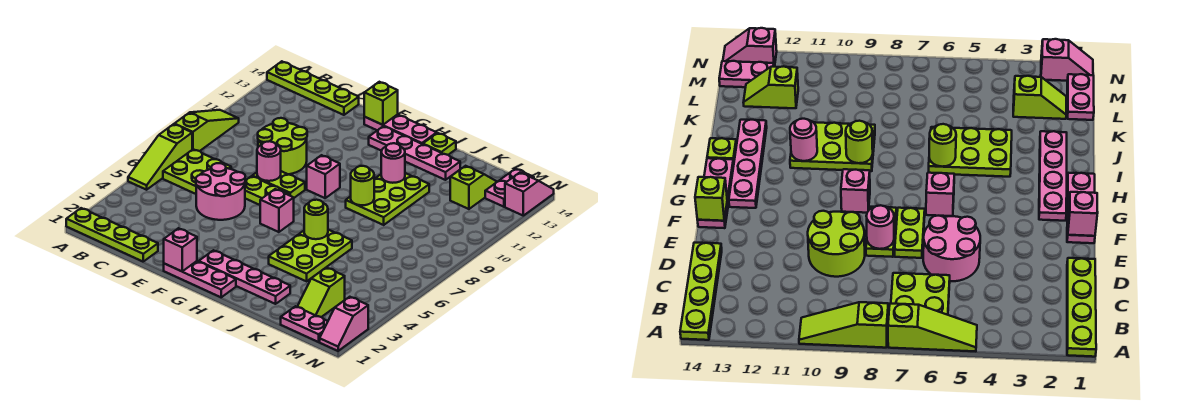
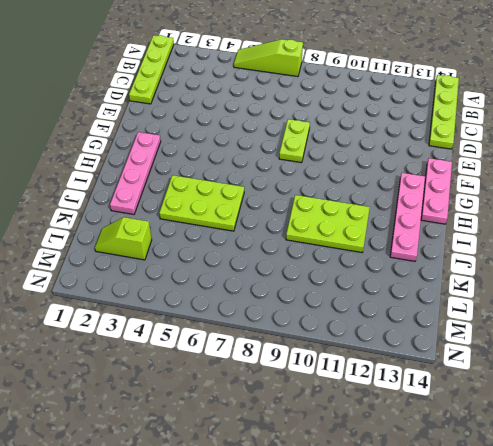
none -> lime slope A8:A10 level 1 top 8
none -> lime plate B6:C7 level 1
none -> pink round brick D5:E6 level 1
none -> lime round brick D9:E10 level 1

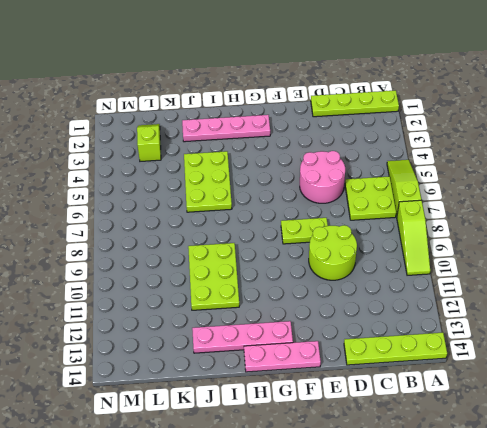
none -> lime plate E7:F7 level 1
none -> pink plate F1:H1 level 1
none -> pink brick G6 level 1
none -> pink brick G9 level 1

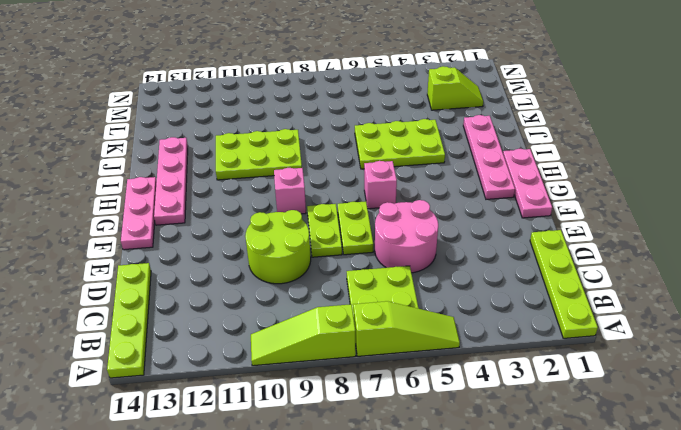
none -> lime plate I14 level 1
none -> pink plate L1:M1 level 1
none -> lime slope L12:L13 level 1 top 12
none -> pink plate M13:M14 level 1

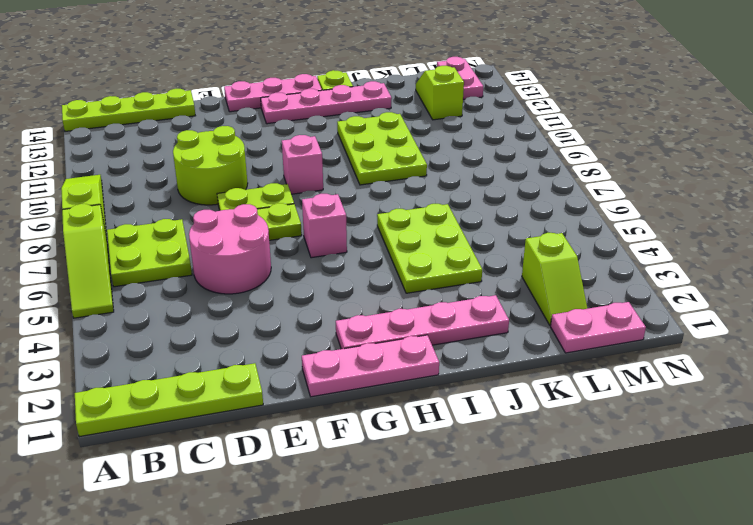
none -> pink slope N1:N2 level 1 top 2
none -> pink slope N13:N14 level 1 top 13
none -> pink round brick E8 level 2
none -> pink brick F1 level 2

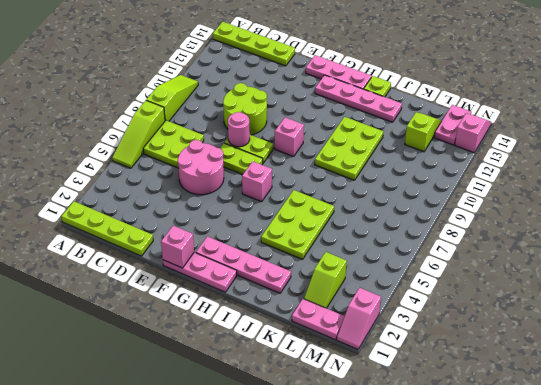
none -> lime brick F14 level 2
none -> lime round brick I6 level 2
none -> lime round brick I9 level 2
none -> pink round brick I11 level 2

